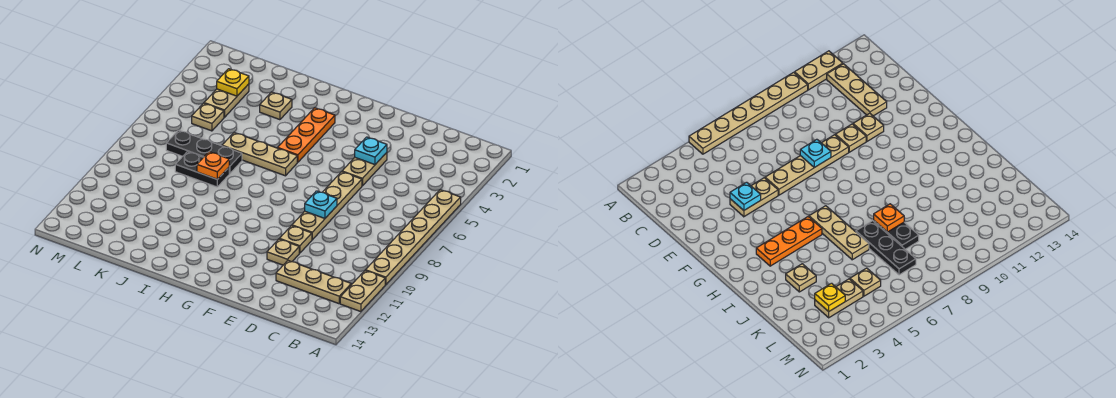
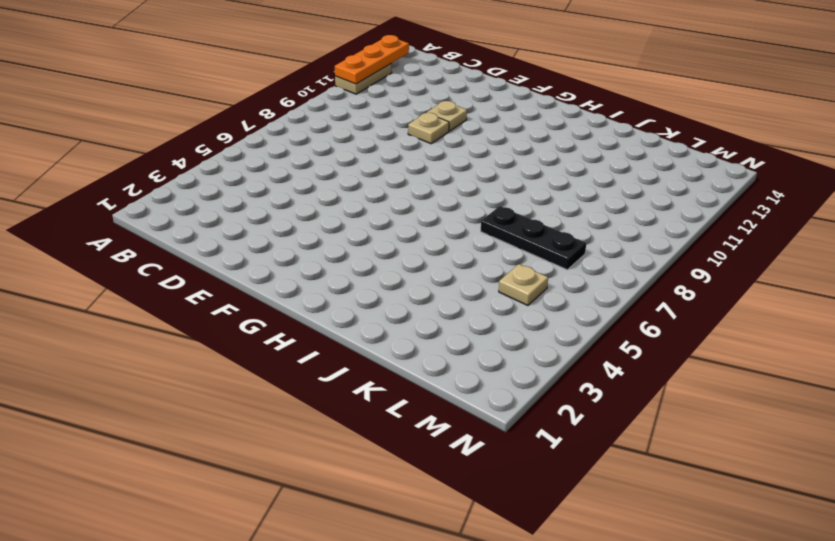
orange plate A11:A13 level 2 -> orange plate H3:H5 level 1
none -> tan plate A5:A10 level 1
none -> tan plate B12:D12 level 1
none -> tan plate E4:E5 level 1

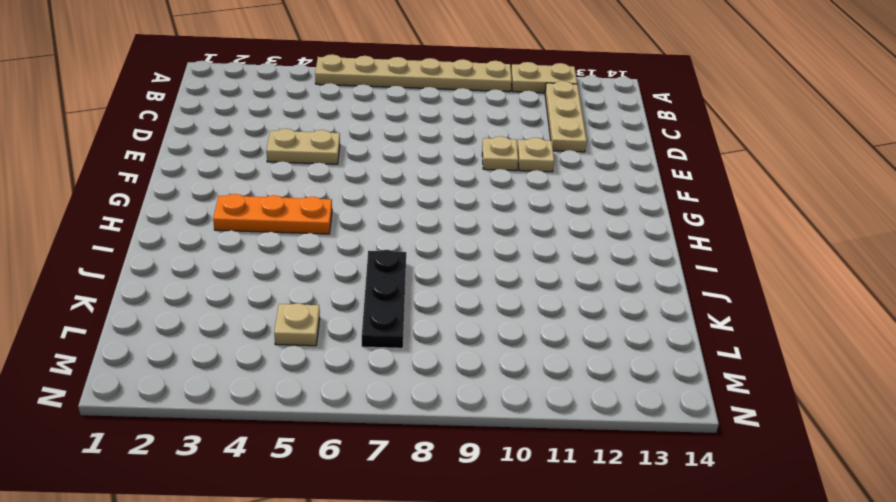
none -> tan plate E6:E9 level 1
none -> tan plate H6:J6 level 1
none -> tan plate J3 level 1

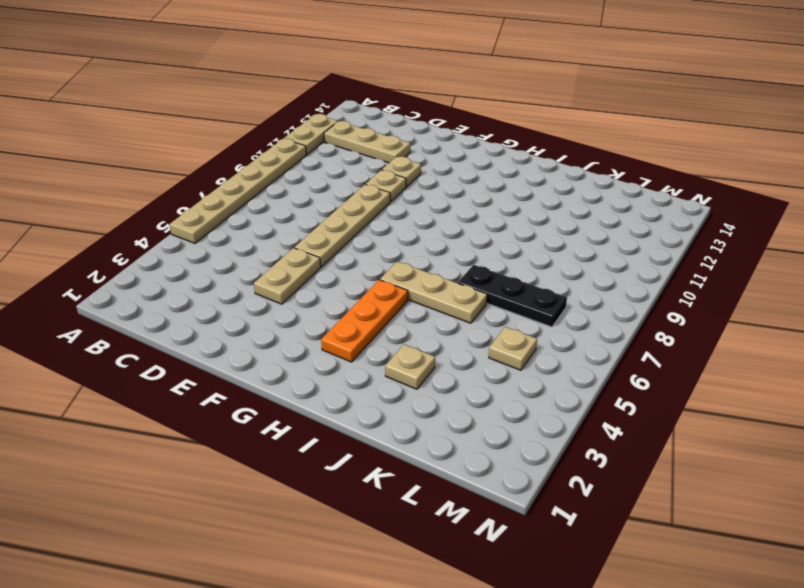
none -> black plate J8:K8 level 1
none -> tan plate L3:L4 level 1
none -> cyan plate E4 level 2

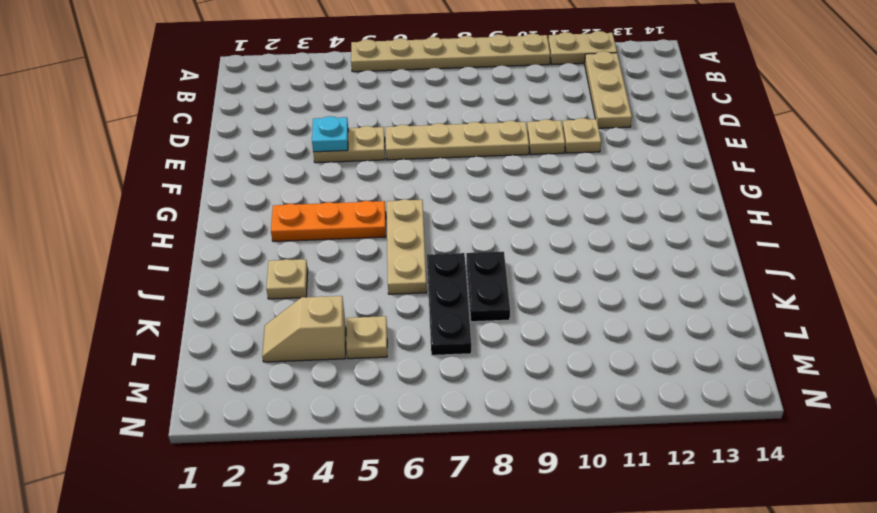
tan slope L3:L4 level 1 top 4 -> tan plate L3:L4 level 1
none -> cyan plate E8 level 2
none -> orange plate J8 level 2
none -> yellow plate L3 level 2

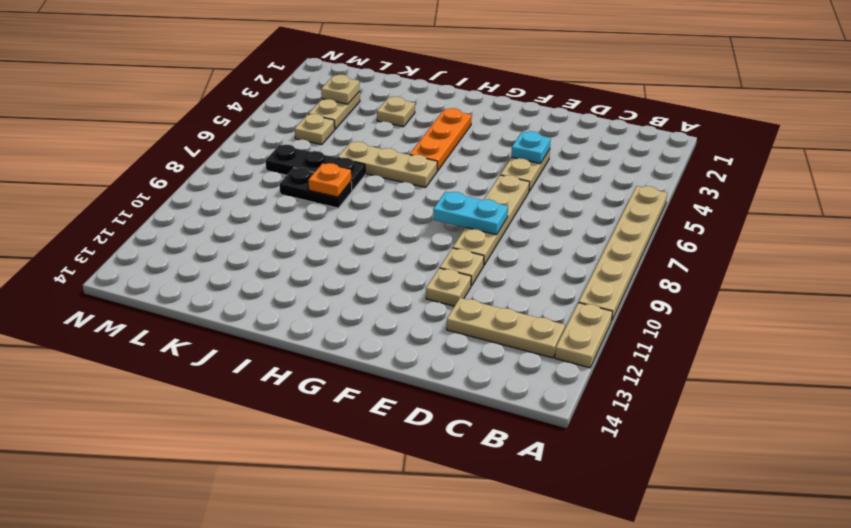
cyan plate E8:F8 level 2 -> cyan plate E8 level 2
tan plate L3 level 2 -> yellow plate L3 level 2

